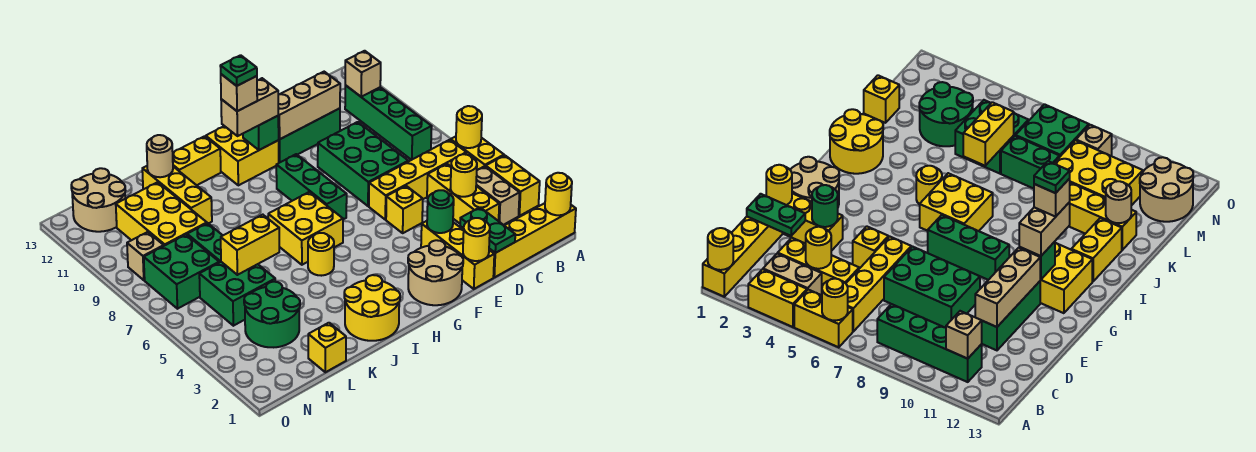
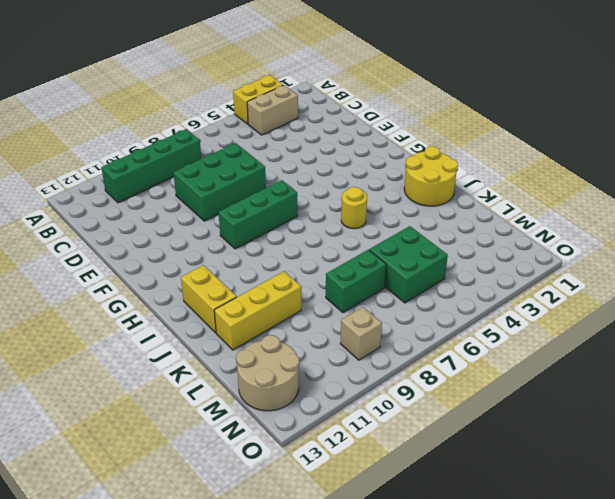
none -> yellow brick A1:D1 level 1
none -> yellow brick A5:A6 level 1
none -> yellow brick B6:E6 level 1
none -> yellow brick C3:C5 level 1

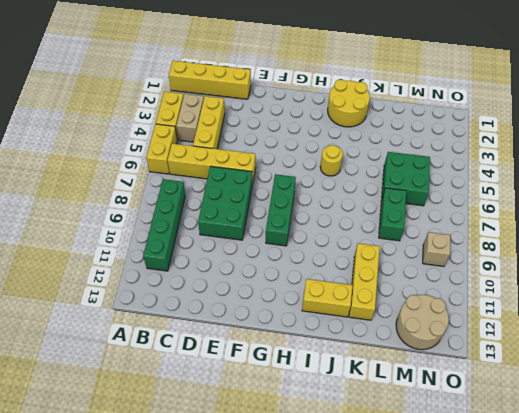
none -> green brick D11:F11 level 1
none -> yellow brick E1:E3 level 1
none -> yellow brick E5 level 1
none -> tan round brick F1:G2 level 1

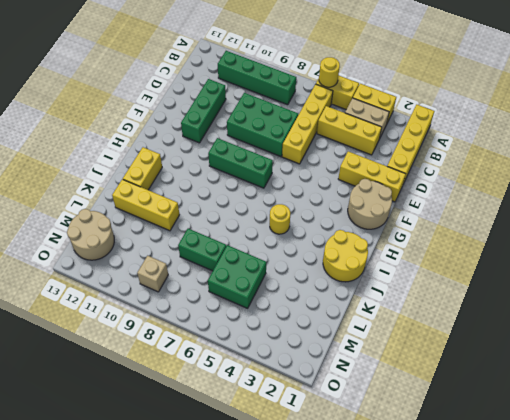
none -> yellow brick E5 level 1
none -> yellow brick G11:H12 level 1
none -> yellow brick H6:I7 level 1
none -> yellow brick L1 level 1

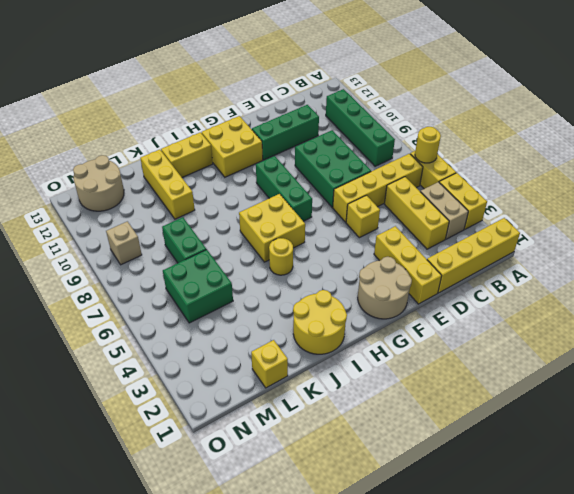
none -> green round brick L3:M4 level 1
none -> yellow brick L9:M11 level 1
none -> green brick M7:N8 level 1
none -> yellow round brick A1 level 2

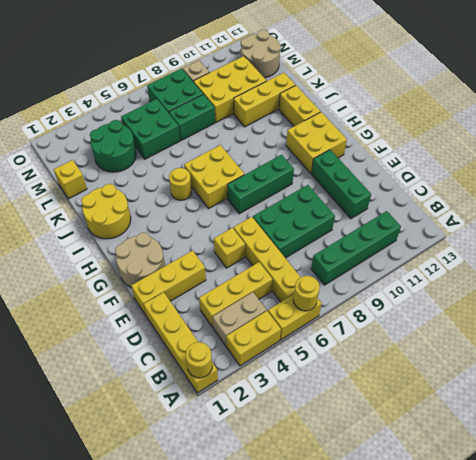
none -> tan brick B11 level 2
none -> yellow round brick C4 level 2
none -> green plate D1:D2 level 2
none -> tan brick D11:F11 level 2

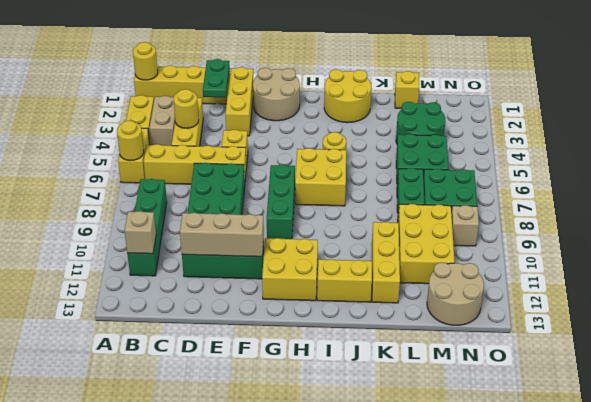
none -> yellow round brick E1 level 2
none -> green round brick E3 level 2
none -> green brick G11 level 2
none -> yellow brick K6:L6 level 2

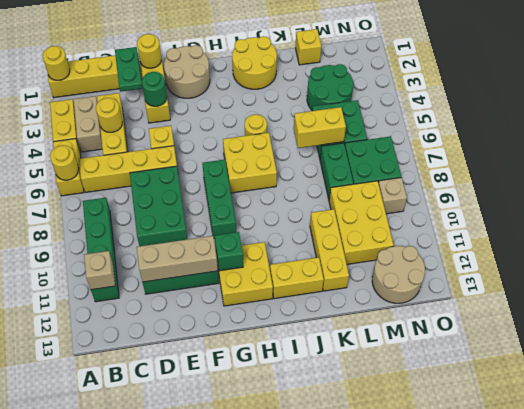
none -> tan round brick K12 level 2
none -> tan brick G11:H11 level 3
none -> tan brick H11 level 4
none -> green plate H11 level 5

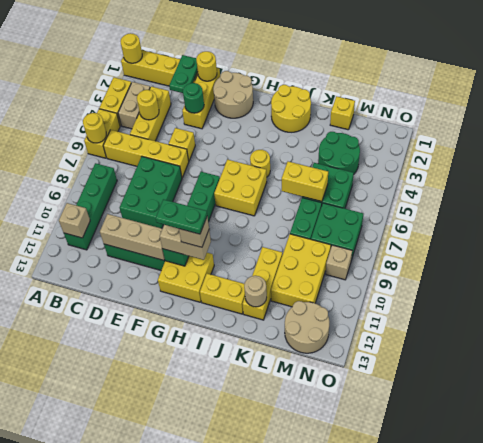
green plate G11:H11 level 5 -> green plate H11 level 5

